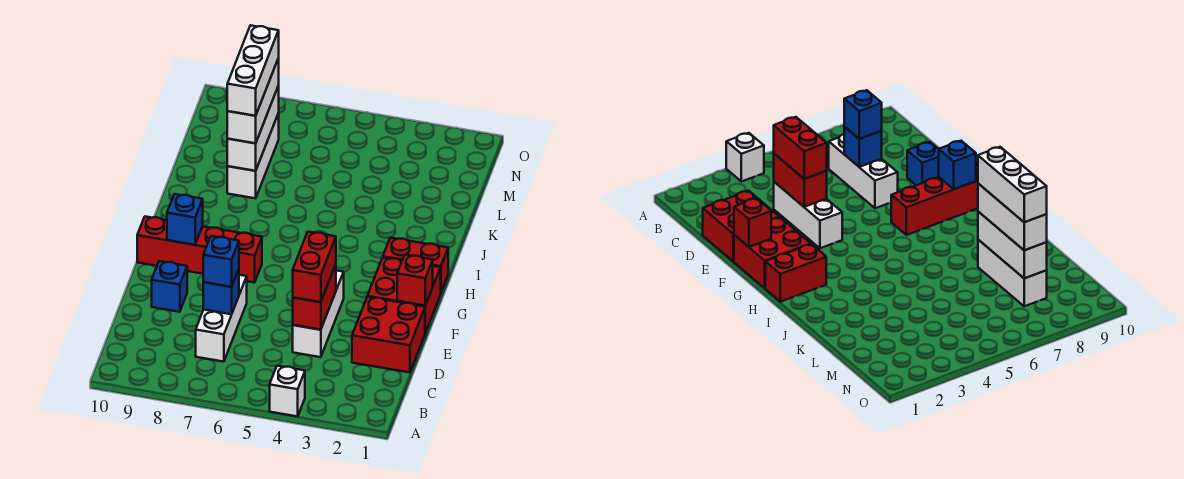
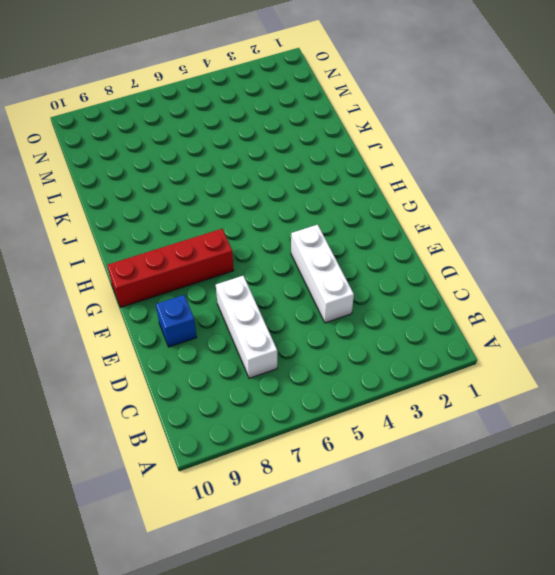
none -> white brick A4 level 1
none -> red brick D1:E2 level 1
none -> red brick F1:G2 level 1

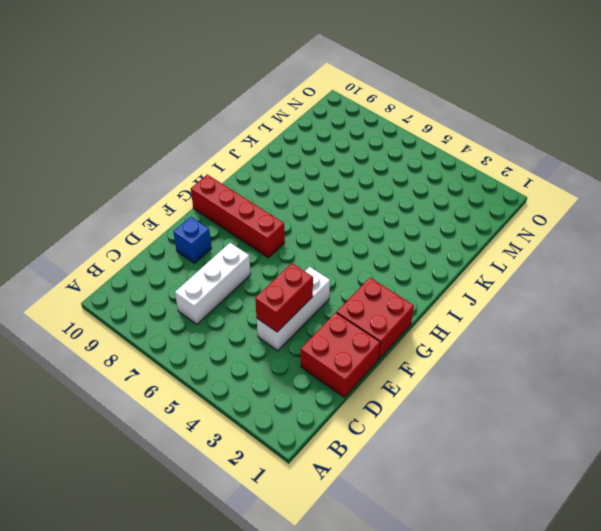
none -> white brick A4 level 1
none -> red brick H1:H2 level 1
none -> white brick K8:M8 level 1

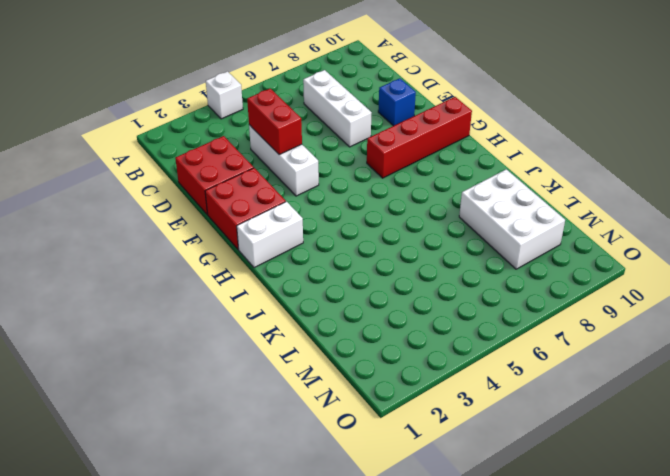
white brick H1:H2 level 1 -> red brick H1:H2 level 1
white brick K8:M9 level 1 -> white brick K8:M8 level 1
none -> blue brick D7 level 2
none -> red brick F1 level 2
none -> blue brick G9 level 2

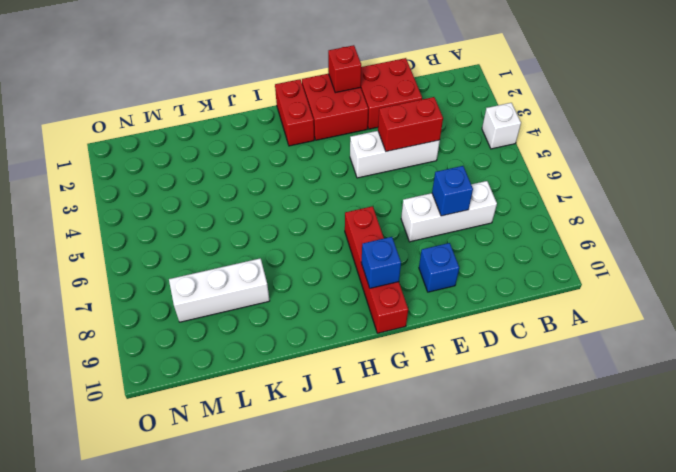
none -> white brick K8:M8 level 2
none -> red brick D4:E4 level 3
none -> blue brick D7 level 3

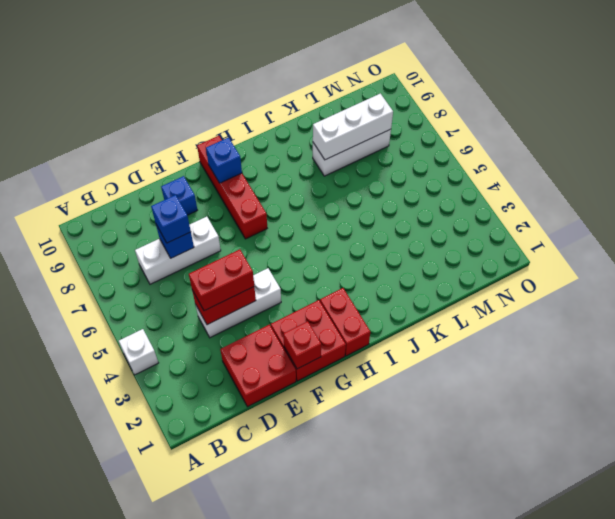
none -> white brick K8:M8 level 3
none -> white brick K8:M8 level 4

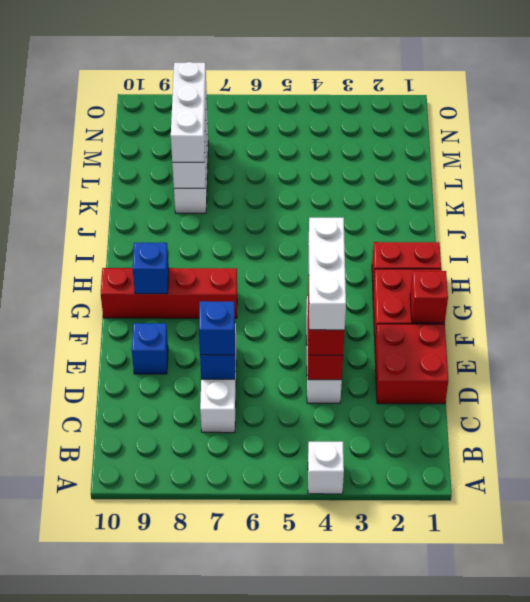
white brick D4:F4 level 4 -> white brick K8:M8 level 4

